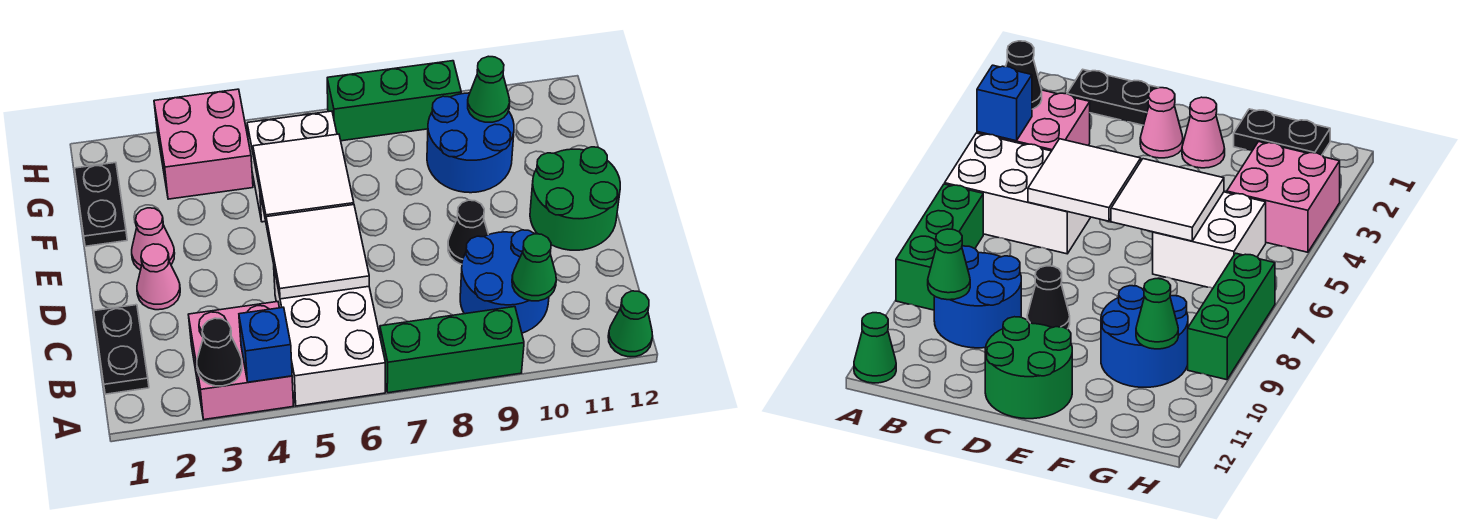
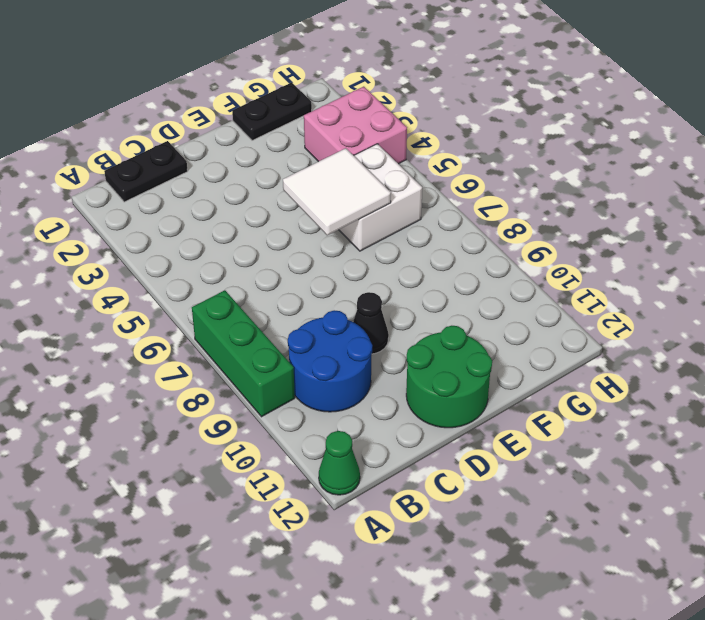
none -> pink brick A3:B4 level 1
none -> white brick A5:C6 level 1
none -> pink cone D2 level 1

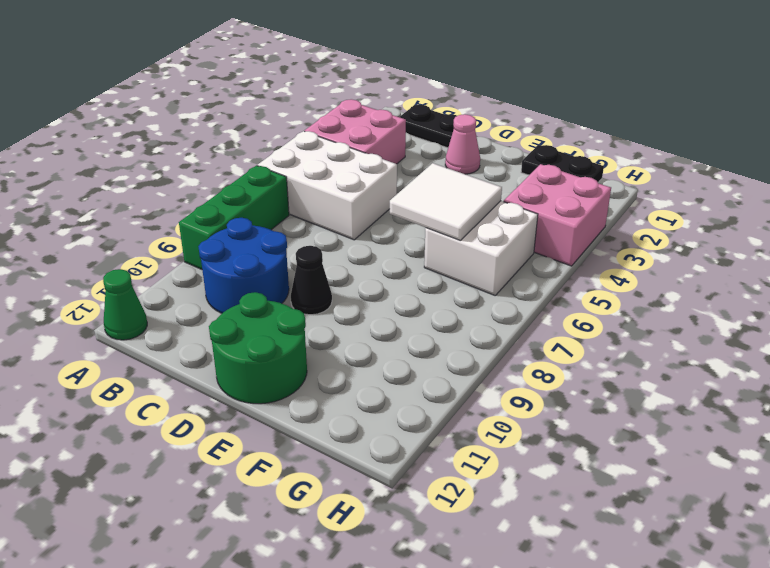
none -> pink cone E2 level 1
none -> blue round brick F9:G10 level 1
none -> green brick H7:H9 level 1

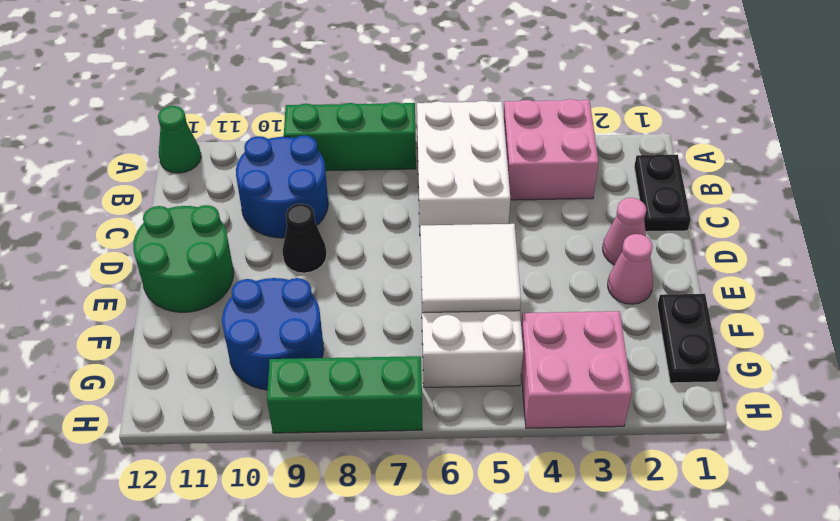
none -> black cone A3 level 2
none -> blue brick A4 level 2
none -> green cone B10 level 2

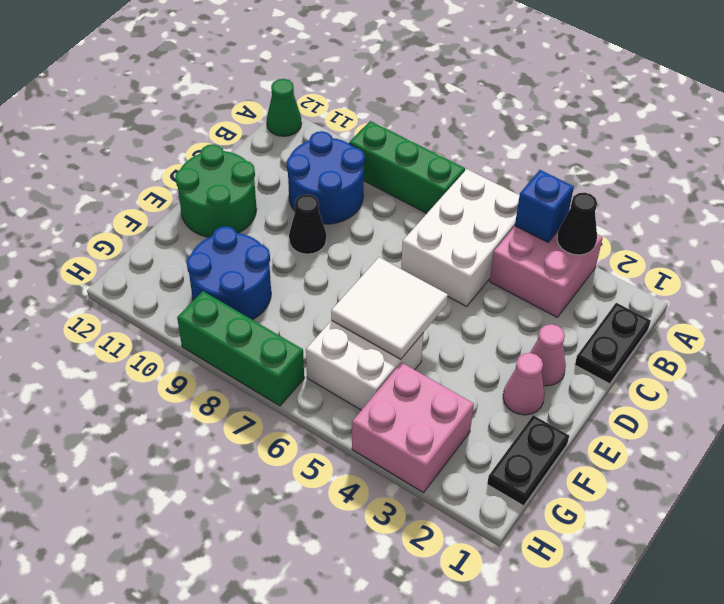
none -> green cone B10 level 2
none -> white tile C5:D6 level 2
none -> green cone G10 level 2

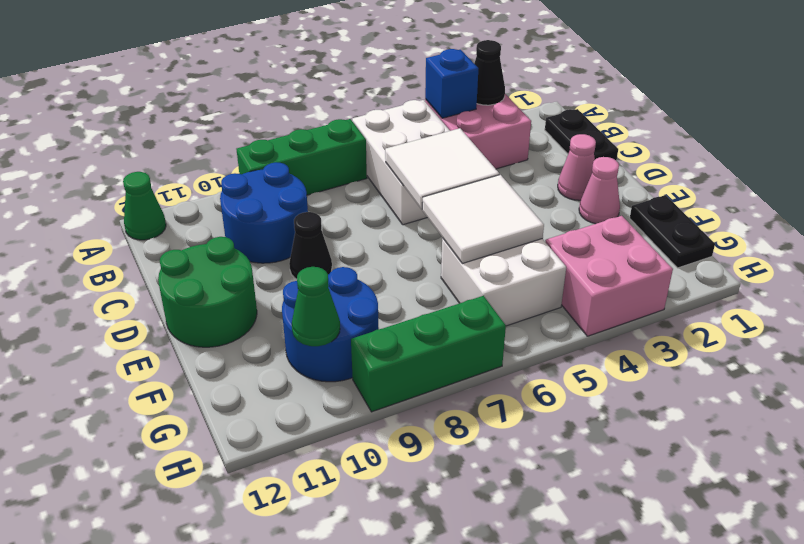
none -> green cone B10 level 2

